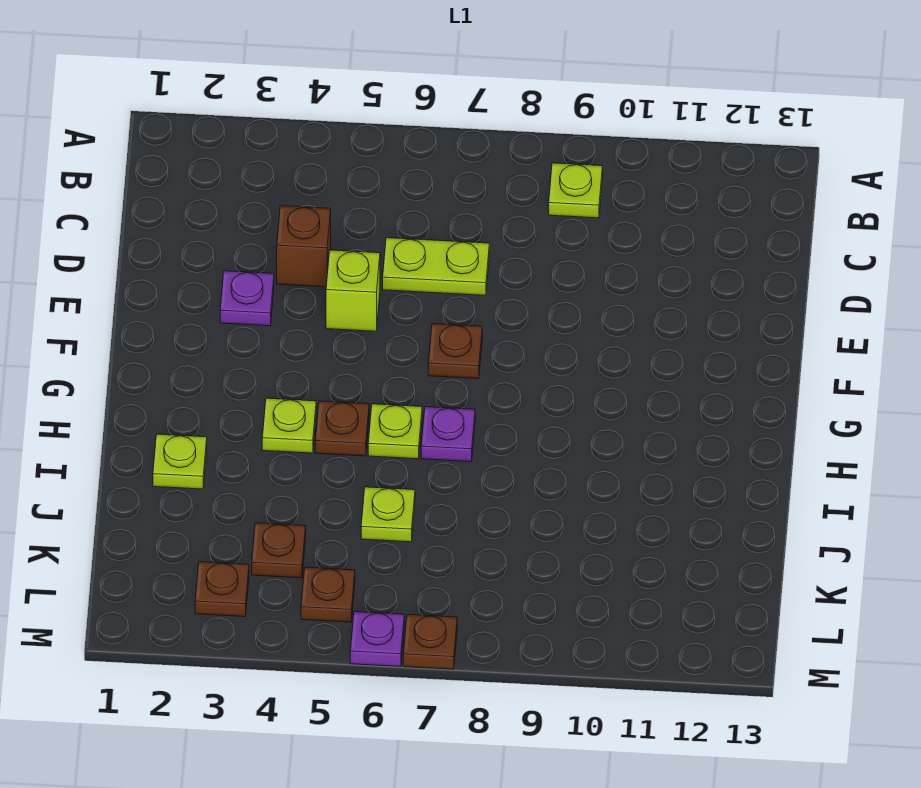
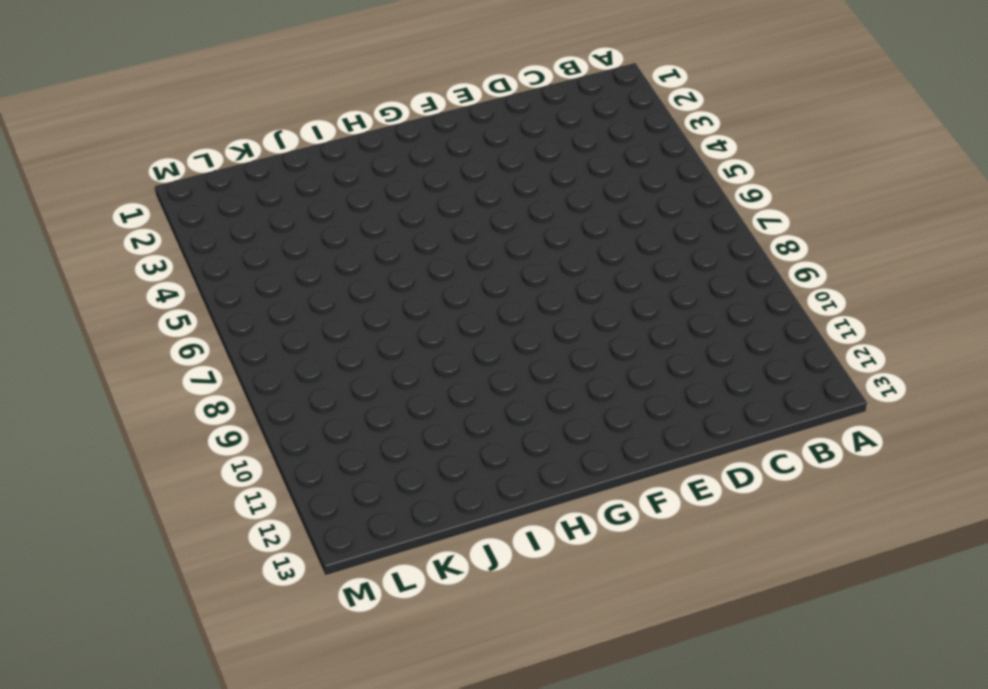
none -> lime plate B9 level 1
none -> brown brick D4 level 1
none -> lime plate D6:D7 level 1

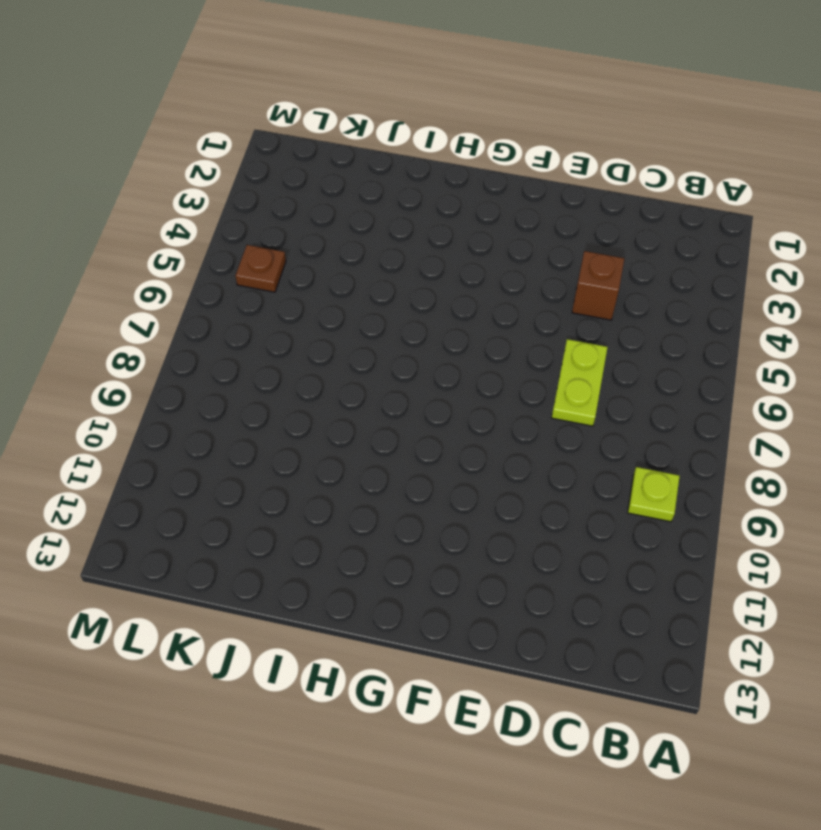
none -> purple plate E3 level 1
none -> lime brick E5 level 1
none -> brown plate F7 level 1

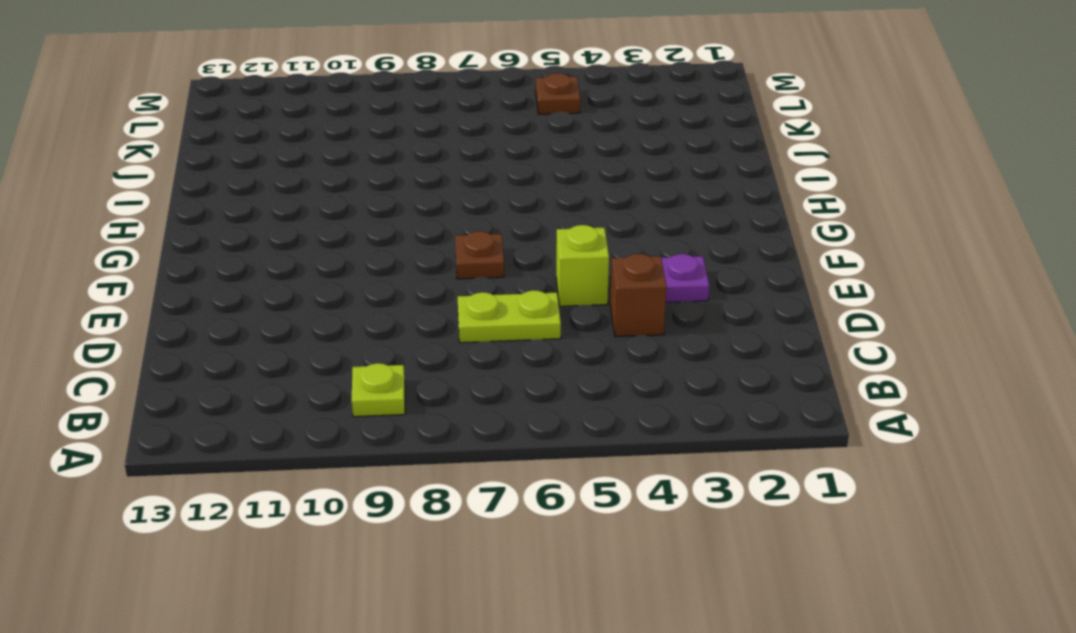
none -> lime plate H4 level 1
none -> brown plate H5 level 1
none -> lime plate H6 level 1

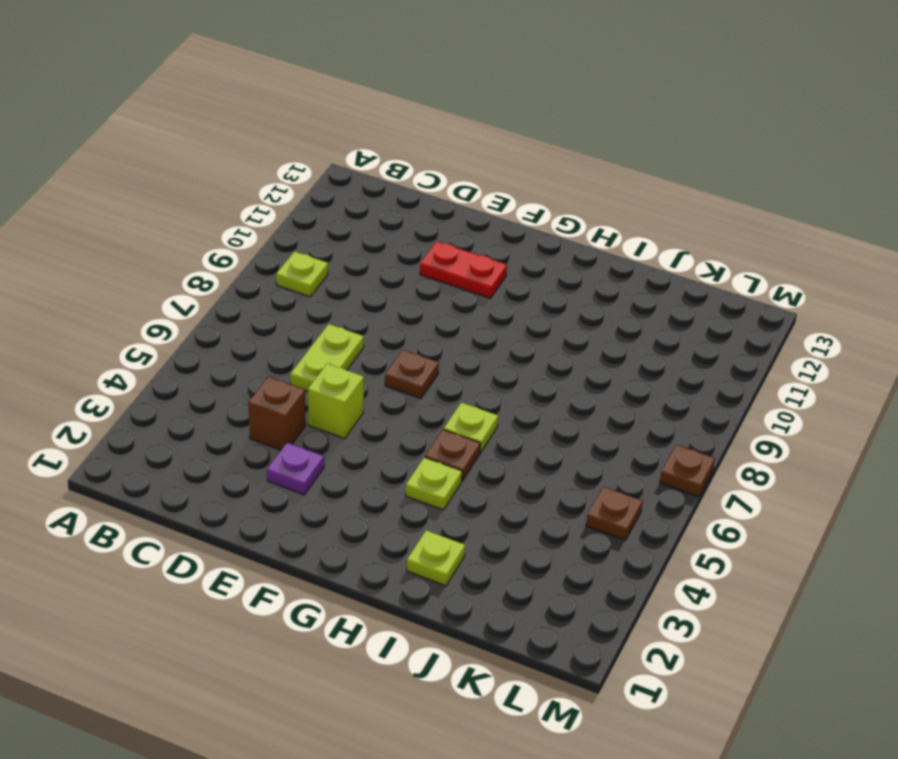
red plate E11:F11 level 1 -> none
none -> purple plate H7 level 1
none -> lime plate J6 level 1
none -> brown plate K4 level 1

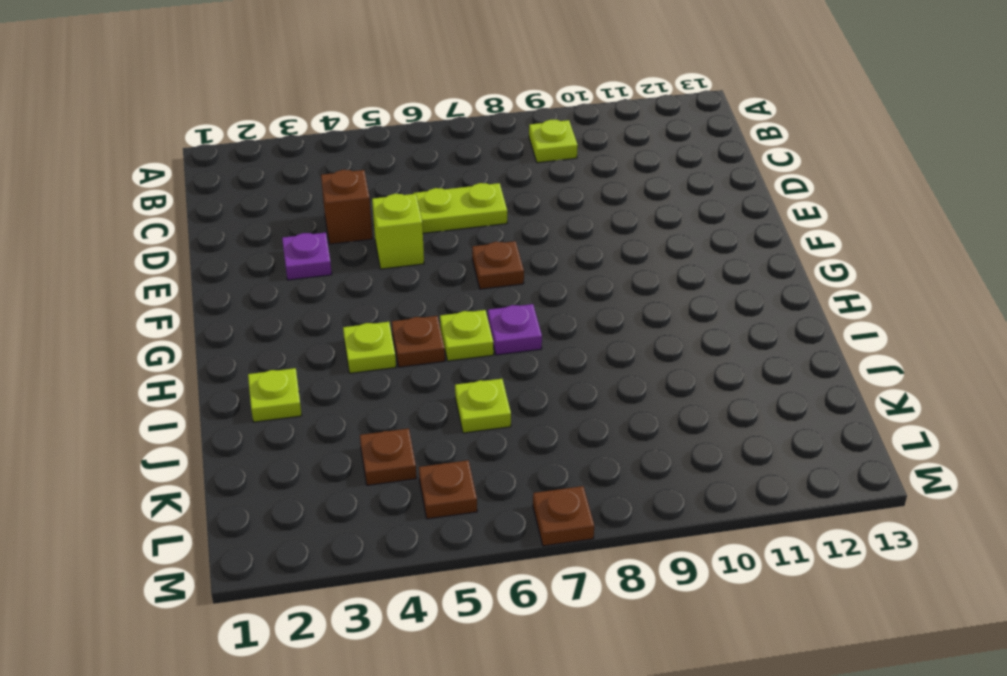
none -> brown plate L3 level 1
none -> purple plate M6 level 1

